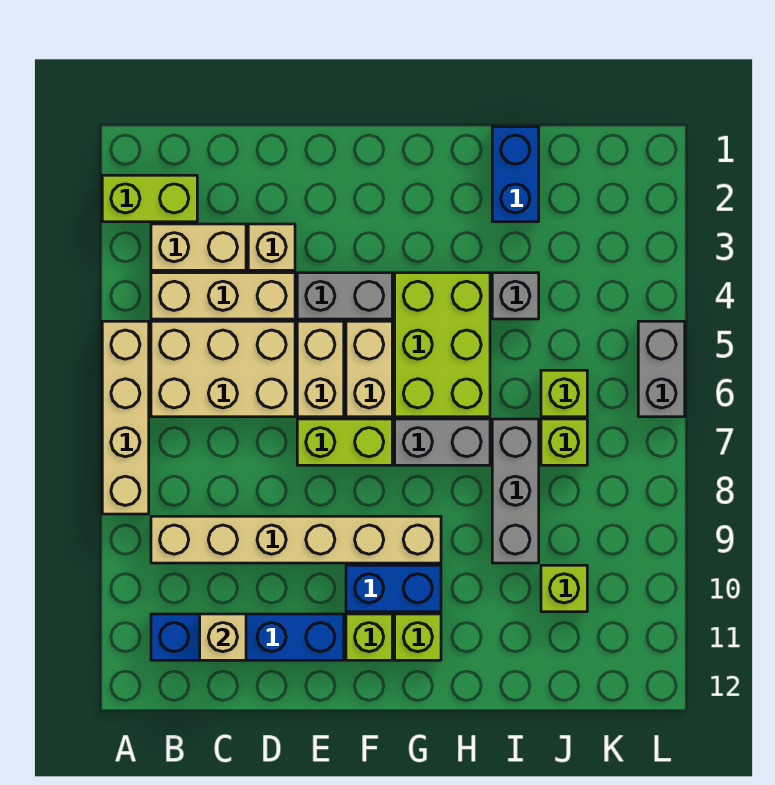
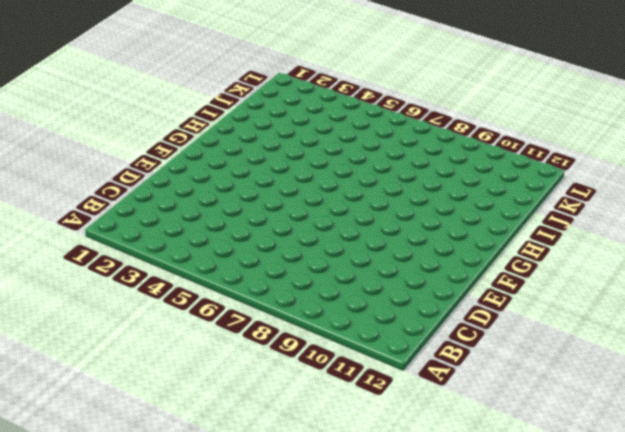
none -> lime brick A2:B2 level 1
none -> tan brick A5:A8 level 1
none -> tan brick B3:C3 level 1

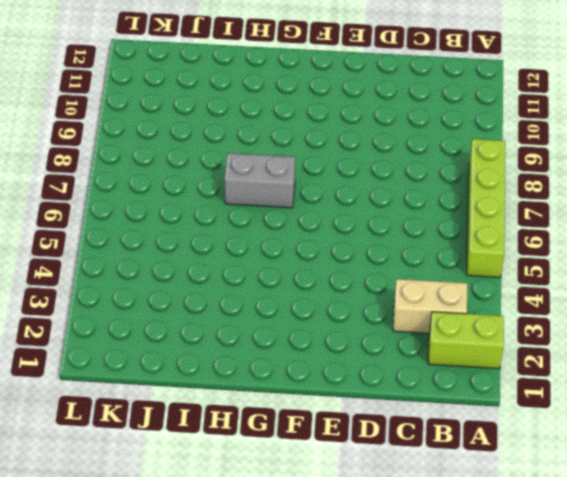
lime brick A5:A8 level 1 -> tan brick A5:A8 level 1
none -> tan brick B4:D4 level 1
none -> tan brick B5:D6 level 1
none -> tan brick B9:G9 level 1

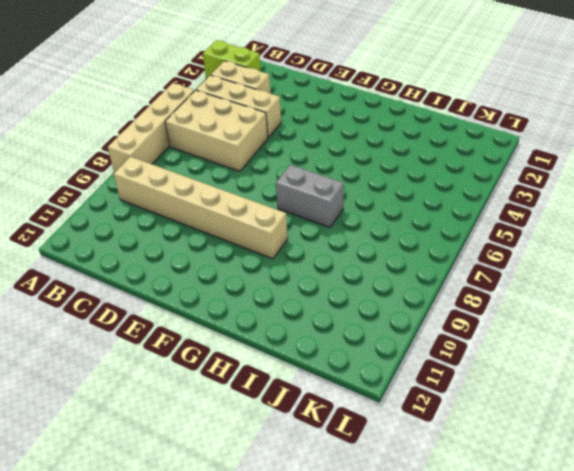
none -> blue brick B11:E11 level 1
none -> tan brick D3 level 1
none -> grey brick E4:F4 level 1

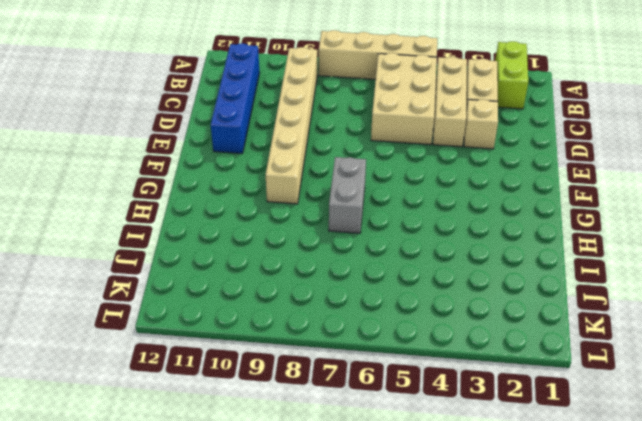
none -> grey brick E4:F4 level 1
none -> tan brick E5:E6 level 1
none -> lime brick E7:F7 level 1

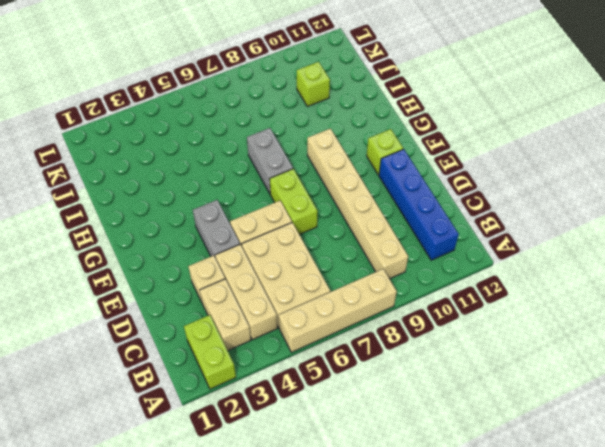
none -> tan brick F5:F6 level 1
none -> blue brick F10:G10 level 1
none -> lime brick G4:H6 level 1

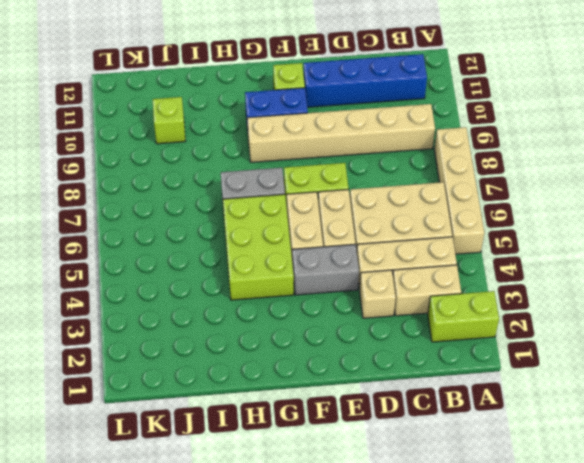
none -> lime brick G11 level 1
none -> blue brick I1:I2 level 1
none -> grey brick I4 level 1

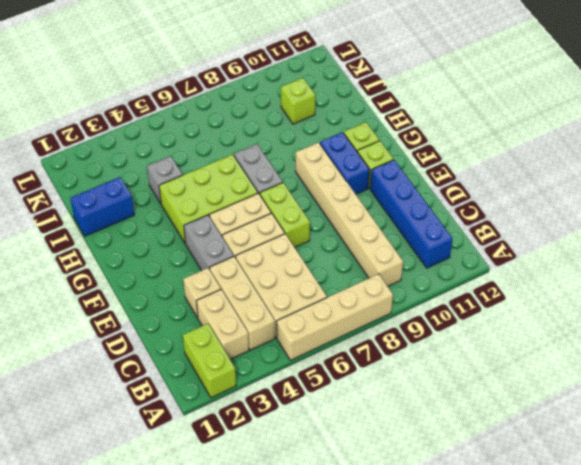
none -> grey brick I7:I9 level 1
none -> lime brick J6 level 1
none -> lime brick J7 level 1

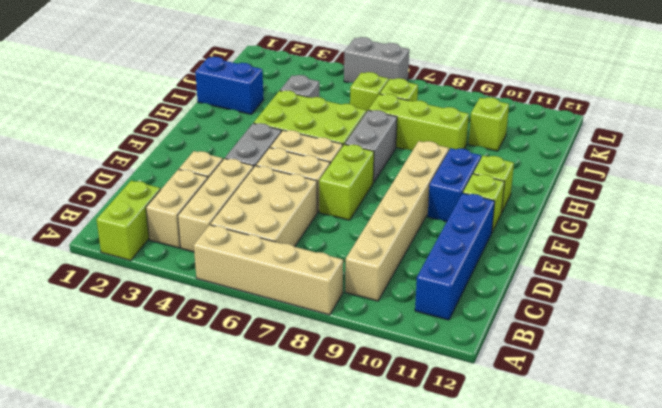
lime brick I7:I9 level 1 -> grey brick I7:I9 level 1
none -> tan brick C11 level 2

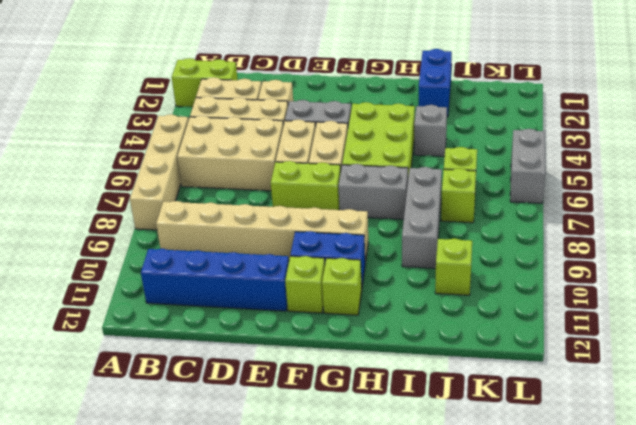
none -> tan brick C11 level 2

